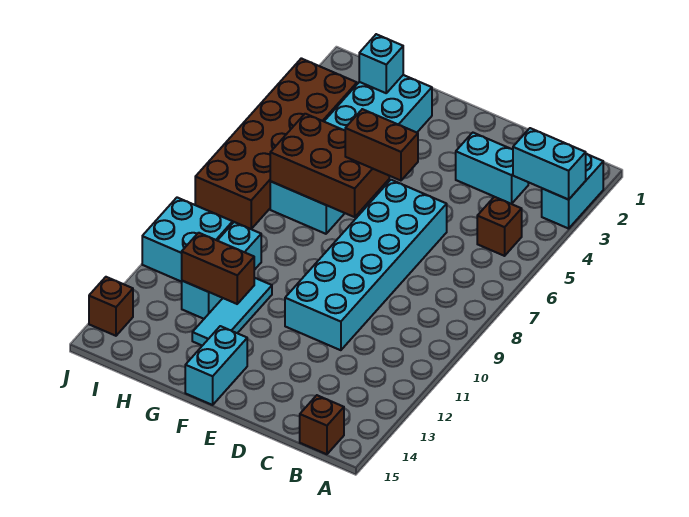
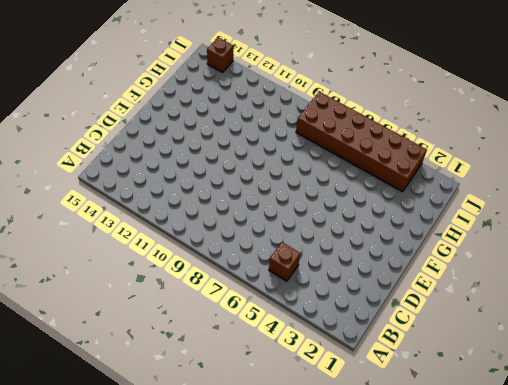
none -> cyan brick A2:A3 level 1
none -> brown brick B15 level 1
none -> cyan brick C3:D3 level 1

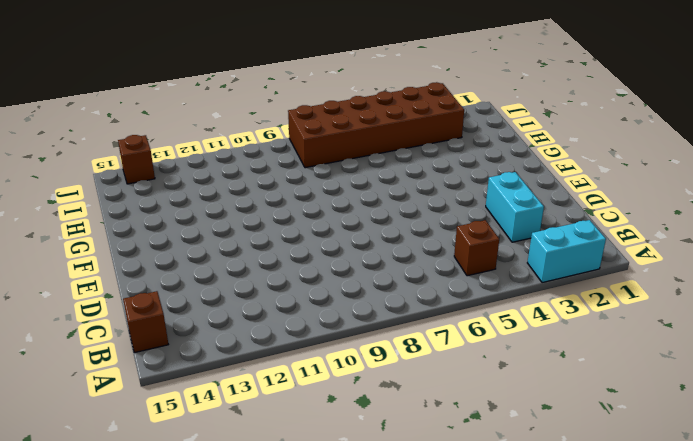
none -> cyan brick D6:E11 level 1
none -> cyan brick F14:F15 level 1
none -> cyan brick G2:H7 level 1

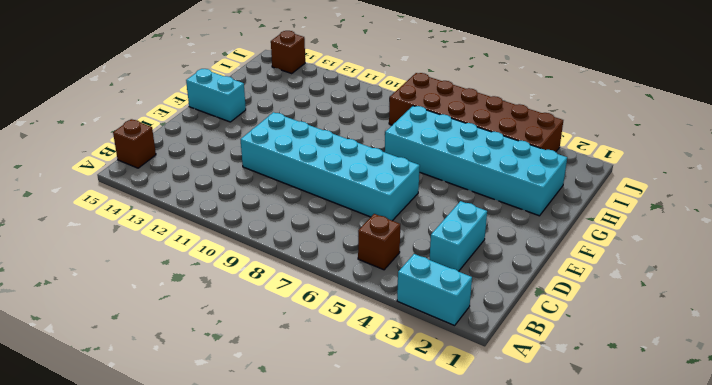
none -> cyan tile G11:G13 level 1
none -> cyan brick H10:H12 level 1
none -> cyan brick I10:J11 level 1

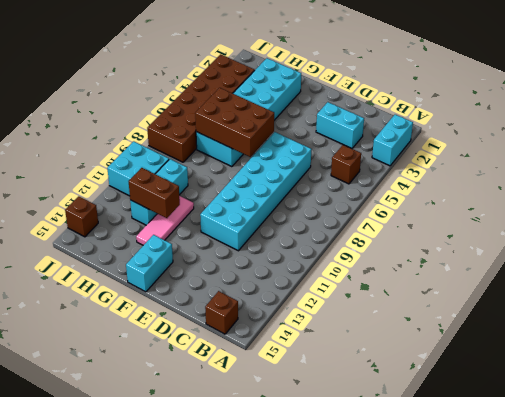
pink tile G11:G13 level 1 -> cyan tile G11:G13 level 1
none -> cyan brick A3:B3 level 2
none -> cyan brick H2 level 2
none -> brown brick E6:F6 level 3

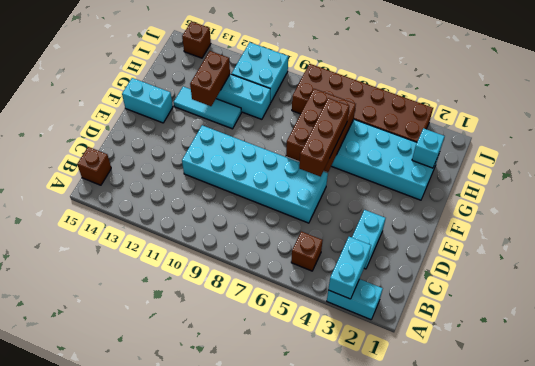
brown brick E6:G6 level 3 -> brown brick E6:F6 level 3

